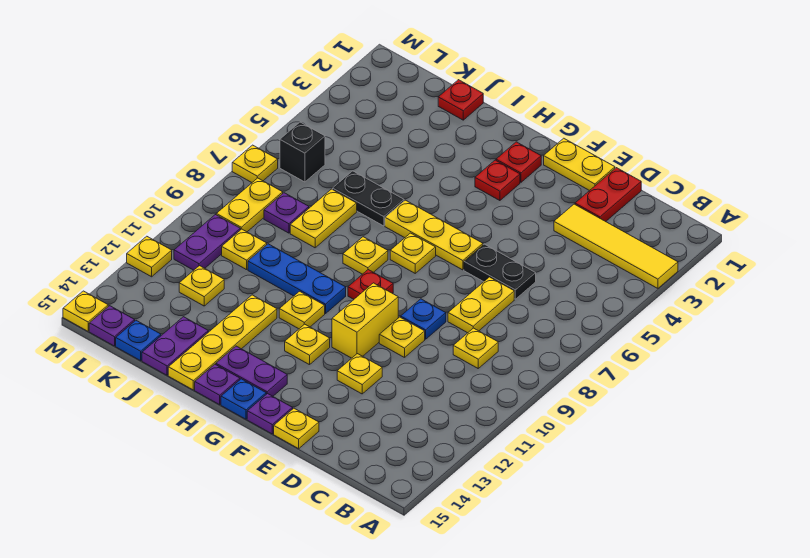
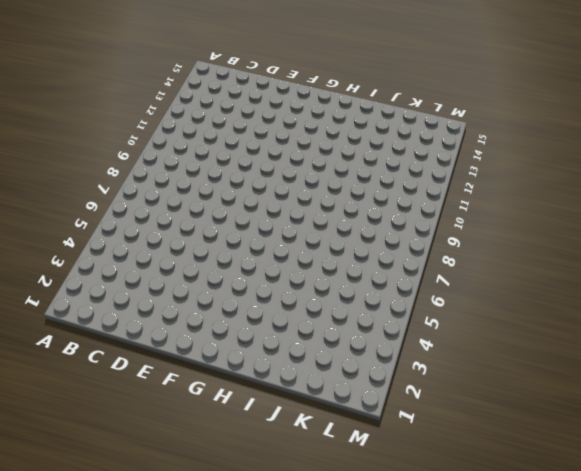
none -> yellow tile A3:D3 level 1
none -> yellow plate C9 level 1
none -> red plate D1:D2 level 1
none -> black plate D6:E6 level 1

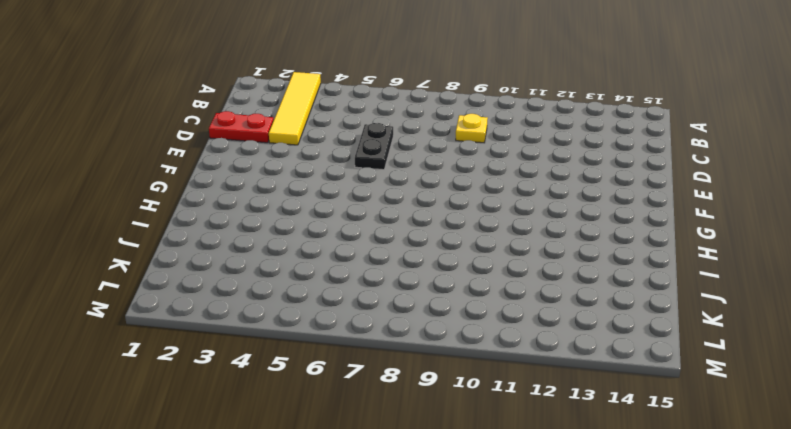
none -> yellow plate D7:D8 level 1
none -> yellow plate E1:F1 level 1
none -> blue plate E9 level 1
none -> yellow plate E10 level 1

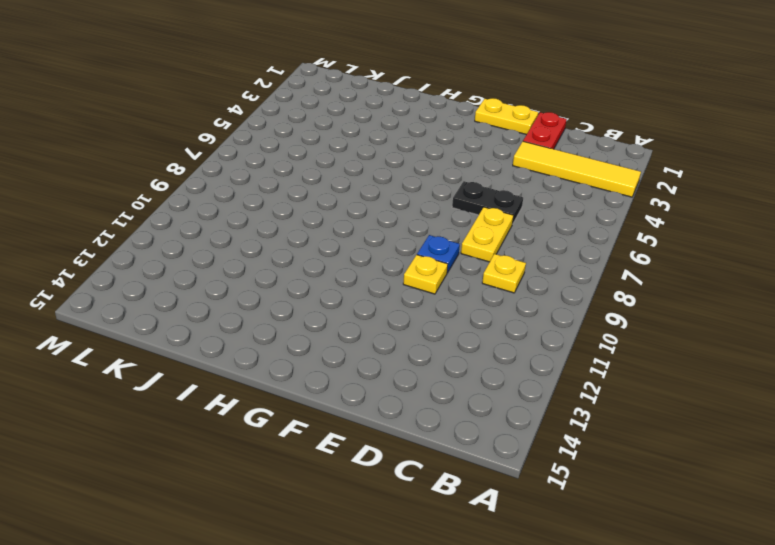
none -> yellow plate E12 level 1
none -> yellow plate E15 level 1
none -> yellow plate F6:H6 level 1
none -> yellow brick F10:F11 level 1

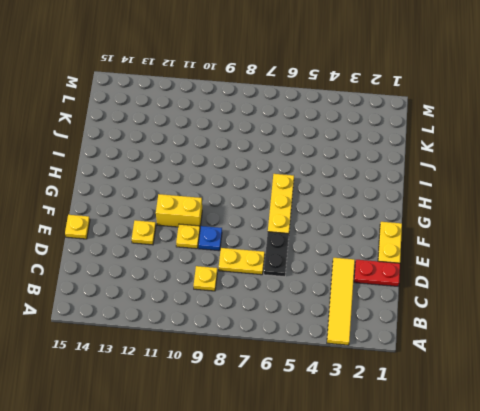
none -> purple plate F15 level 1
none -> red plate G2 level 1
none -> red plate G3 level 1
none -> yellow plate G7 level 1

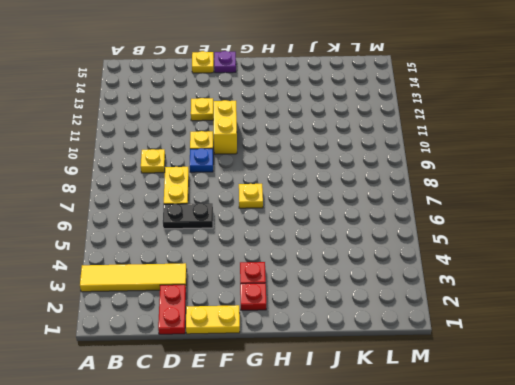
none -> yellow plate F6:H6 level 1
none -> red plate G9 level 1
none -> yellow plate G12 level 1
none -> purple plate G14:H14 level 1

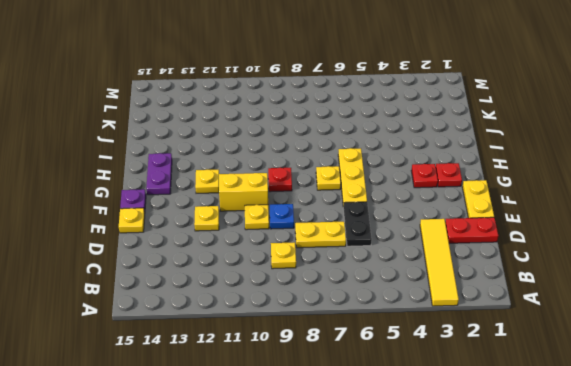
none -> blue plate G15 level 1
none -> yellow plate H8 level 1
none -> blue plate H10:J10 level 1
none -> yellow plate H11 level 1

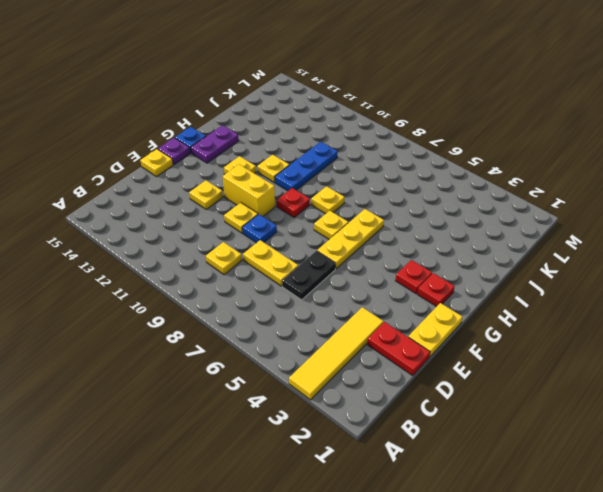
none -> purple plate H15 level 1
none -> black plate I6:J6 level 1
none -> yellow plate I12:I15 level 1
none -> red plate J1 level 1

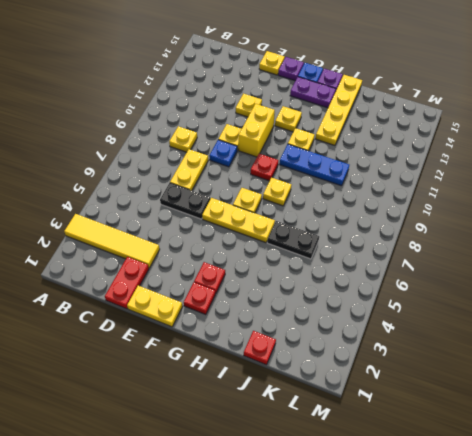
none -> yellow plate J7:J8 level 1
none -> purple plate J14:J15 level 1
none -> purple plate K8 level 1
none -> yellow plate K10 level 1

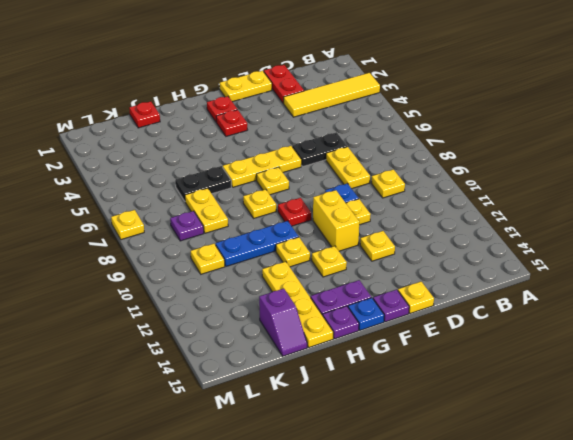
purple slope J14:J15 level 1 top 14 -> purple plate J14:J15 level 1
none -> yellow plate K12 level 1
none -> blue plate K15 level 1
none -> black brick L6 level 1
none -> yellow plate L8:L9 level 1

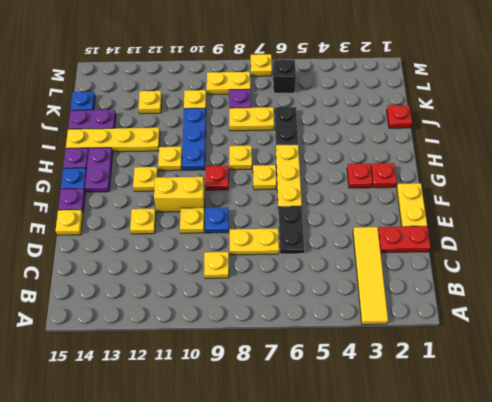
none -> purple plate L10:L11 level 1
none -> purple plate L15 level 1
none -> yellow plate M12 level 1
none -> yellow plate M15 level 1

